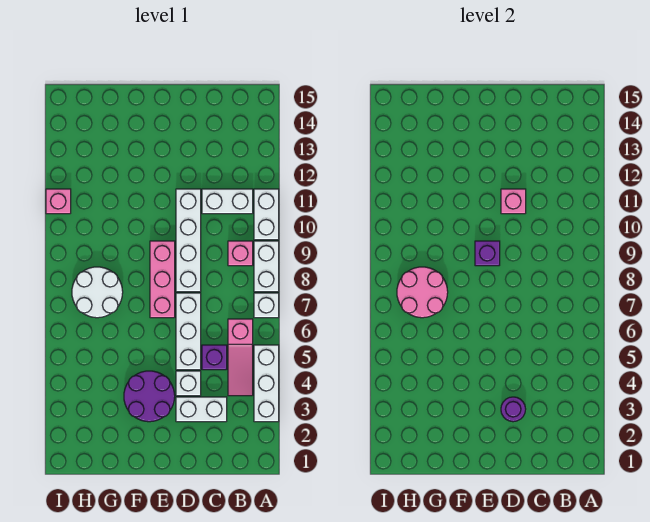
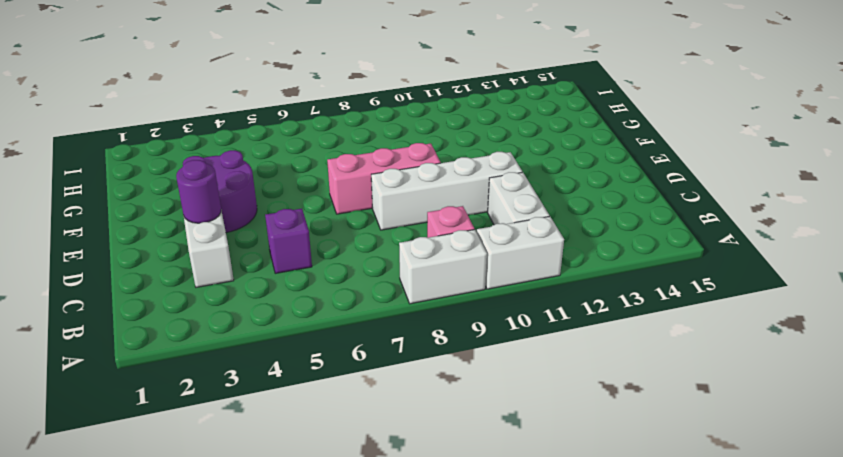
none -> white brick A3:A5 level 1
none -> white brick A7 level 1
none -> pink slope B4:B6 level 1 top 6

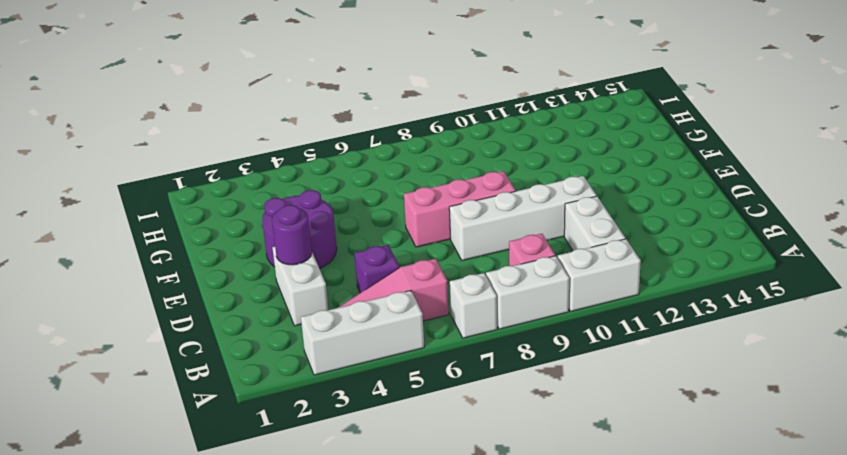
none -> white brick D4 level 1
none -> white brick D5:D7 level 1
none -> white round brick G7:H8 level 1

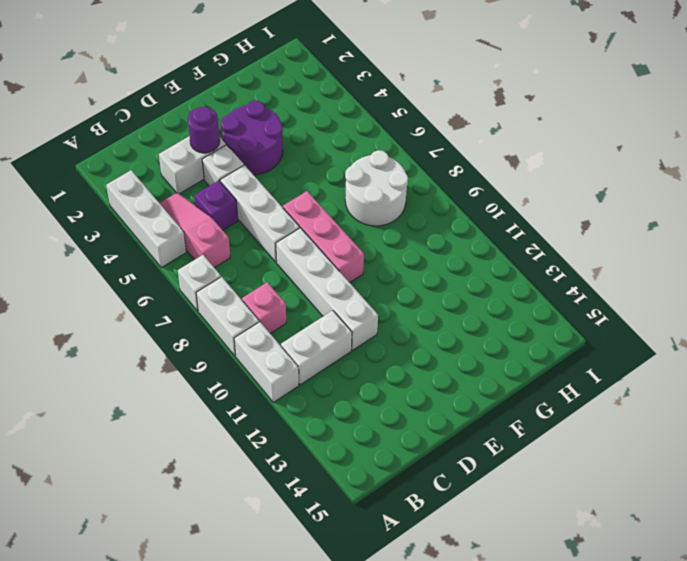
none -> pink brick I11 level 1
none -> pink brick D11 level 2
none -> purple brick E9 level 2

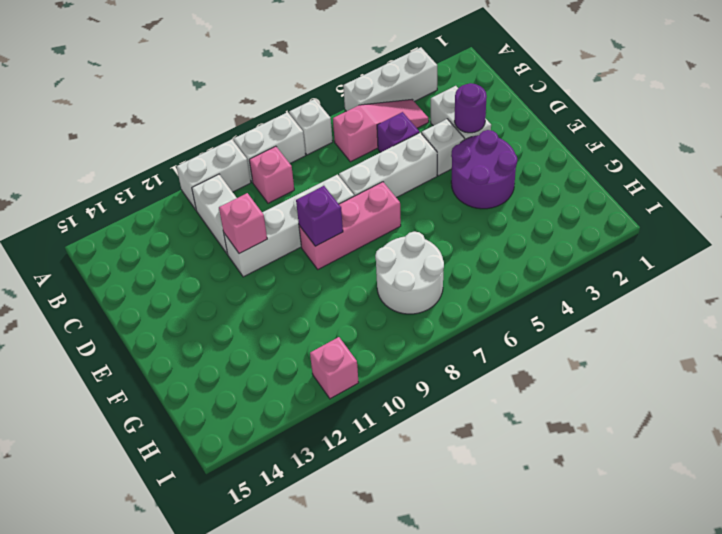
none -> pink round brick G7:H8 level 2

